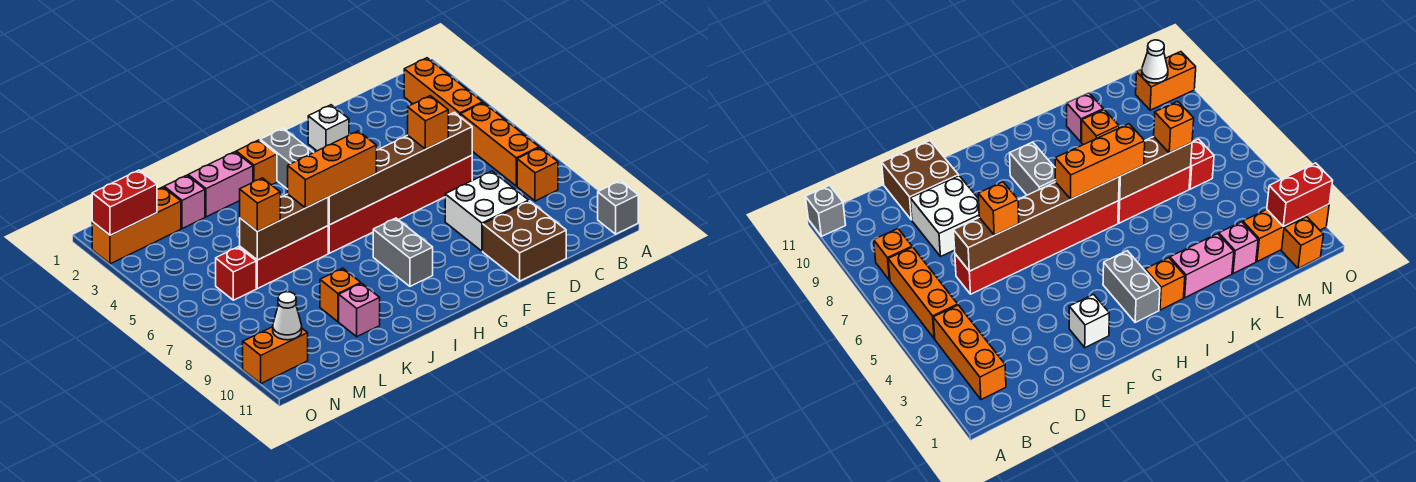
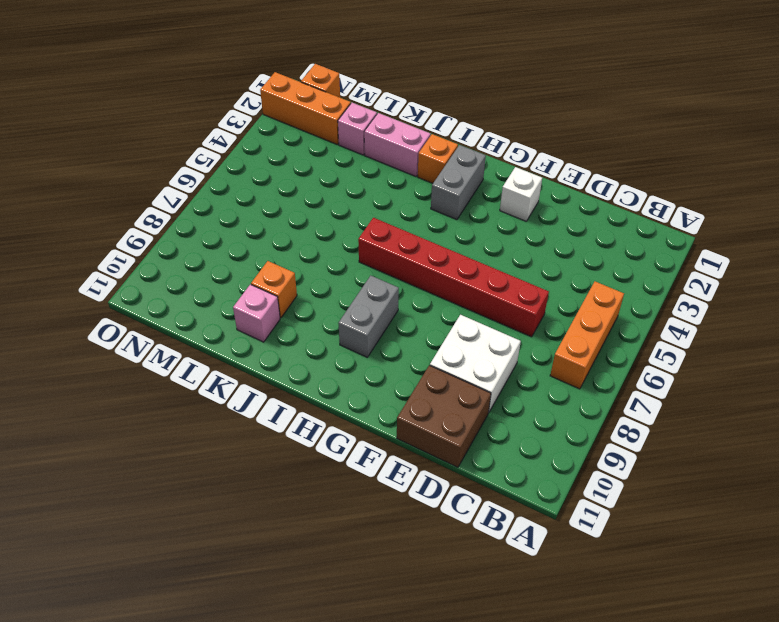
none -> grey brick A11 level 1
none -> orange brick B2:B4 level 1
none -> orange brick B8 level 1

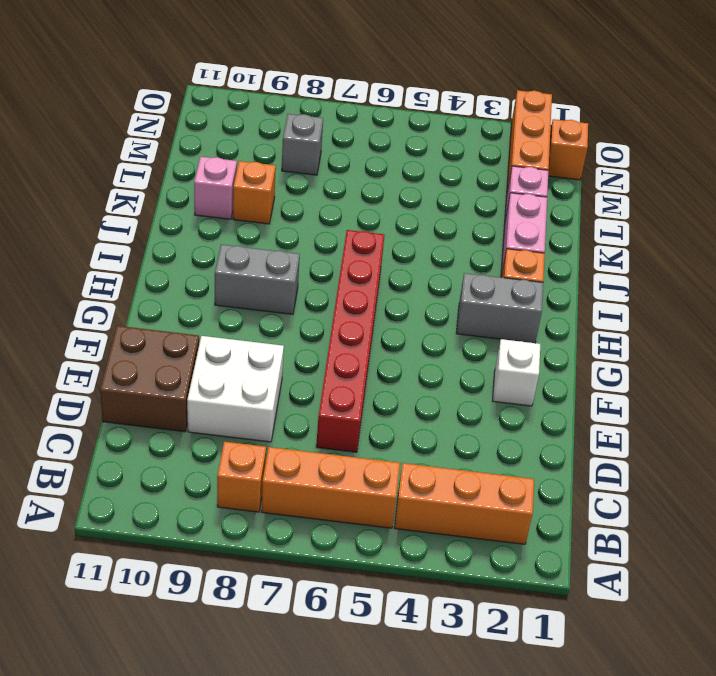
grey brick M8 level 1 -> grey brick A11 level 1
none -> red brick J6:L6 level 1
none -> red brick M6 level 1
none -> orange brick N10:O10 level 1

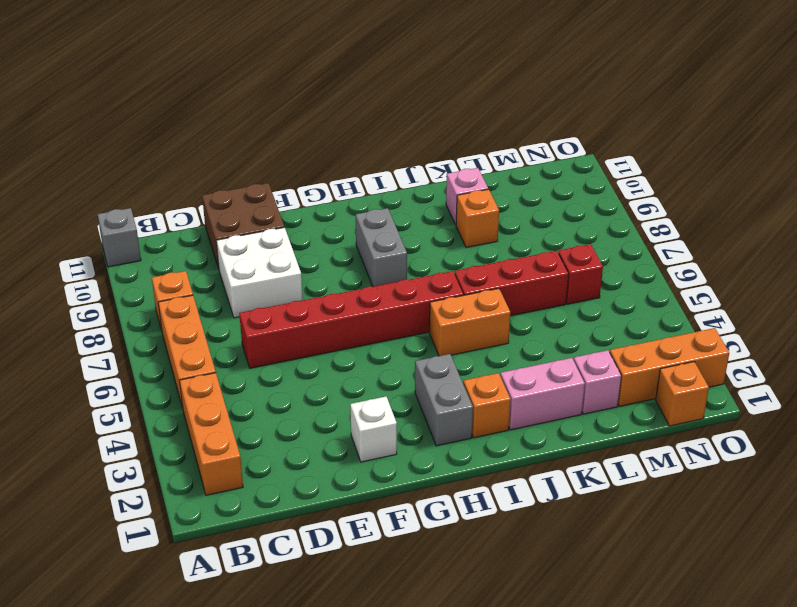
orange brick I5:J5 level 1 -> orange brick N10:O10 level 1
none -> brown brick D6:I6 level 2
none -> brown brick J6:L6 level 2
none -> red brick N2:O2 level 2

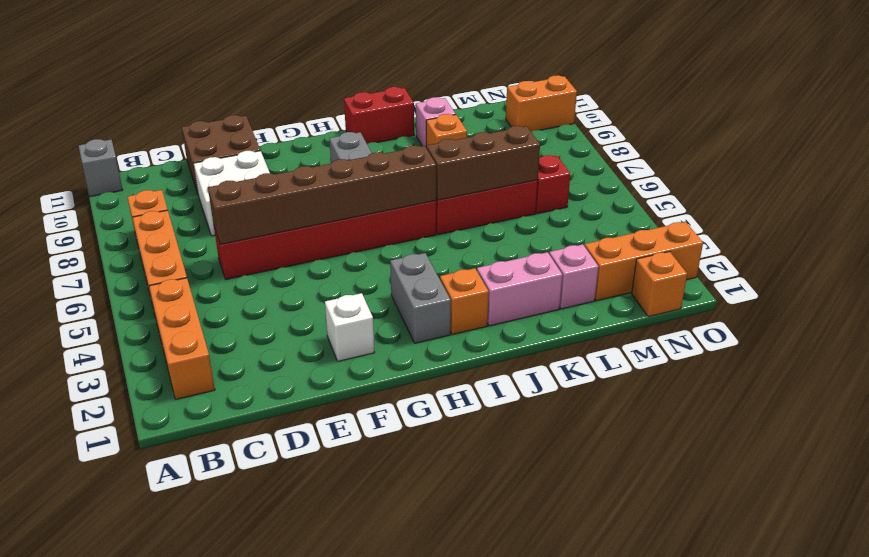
red brick I11:J11 level 1 -> red brick N2:O2 level 2
none -> white cone N10 level 2
none -> orange brick E6 level 3
none -> orange brick H6:J6 level 3

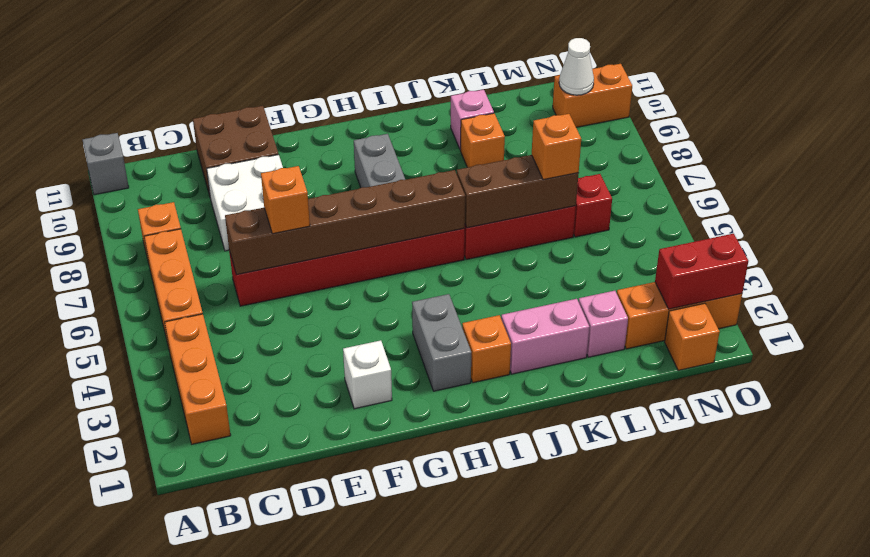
none -> orange brick H6:J6 level 3

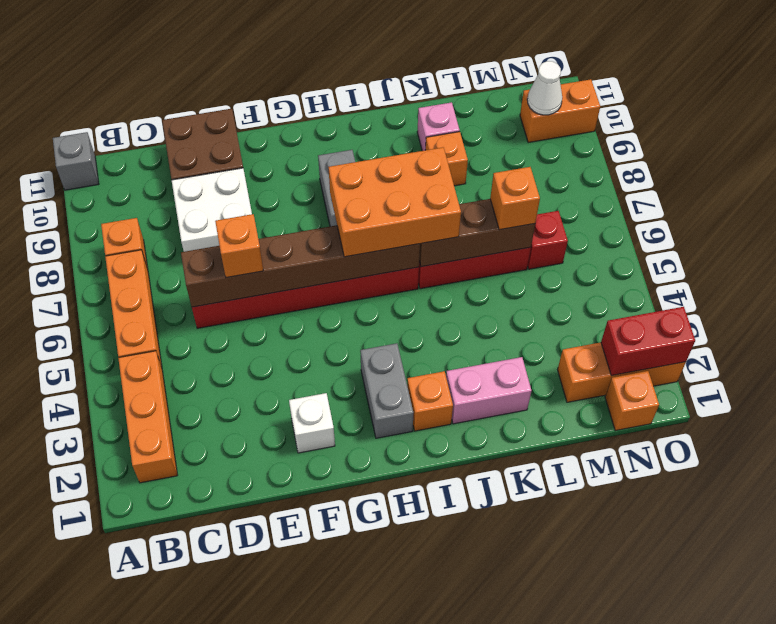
orange brick H6:J7 level 3 -> orange brick H6:J6 level 3
none -> pink brick L2 level 1

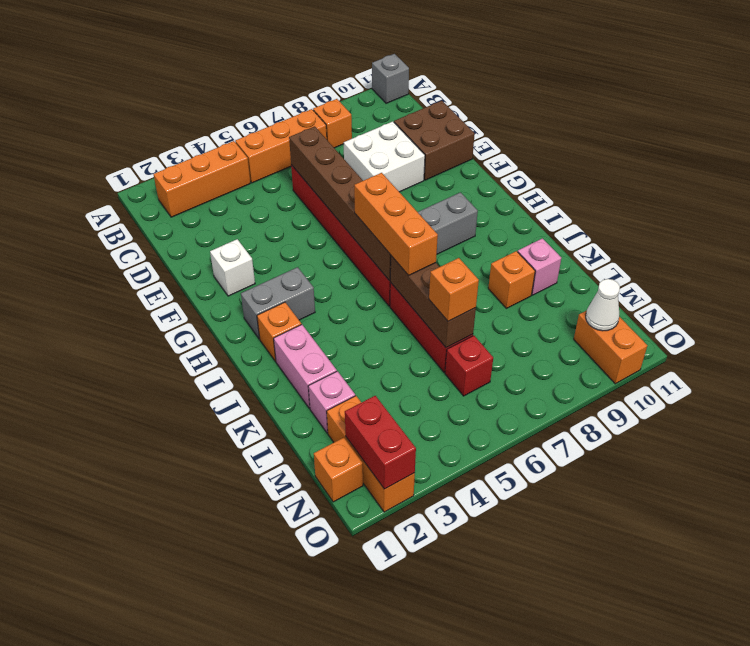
none -> orange brick E6 level 3

